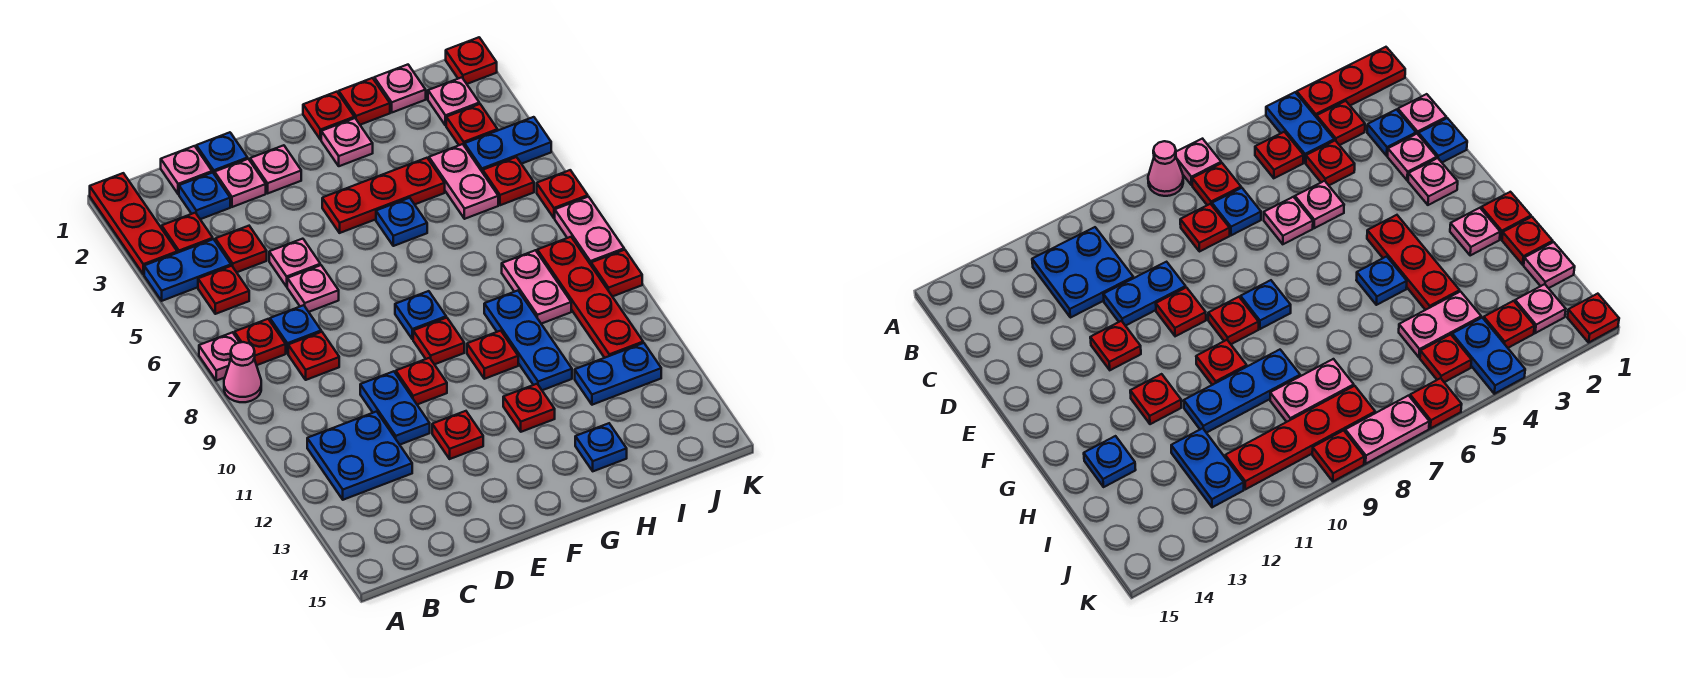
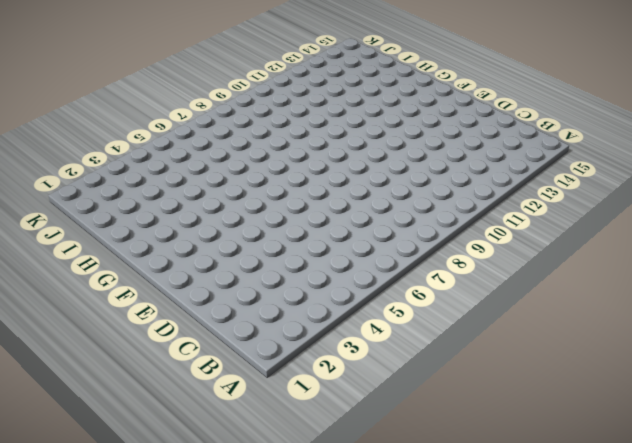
none -> red plate A1:A3 level 1
none -> blue plate A4:B4 level 1
none -> pink plate A7 level 1
none -> pink cone A8 level 1

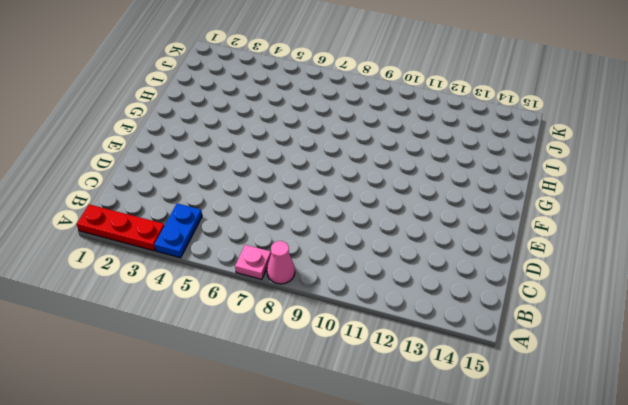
none -> red plate B3 level 1
none -> red plate B5 level 1
none -> red plate B7 level 1
none -> blue plate B11:C12 level 1

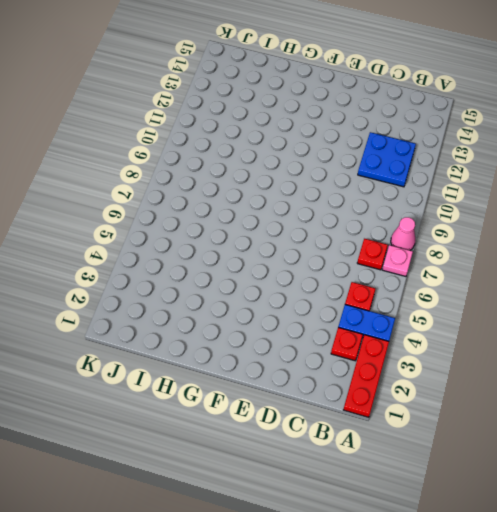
none -> pink plate C1 level 1
none -> blue plate C2 level 1
none -> red plate C4 level 1
none -> blue plate C7 level 1

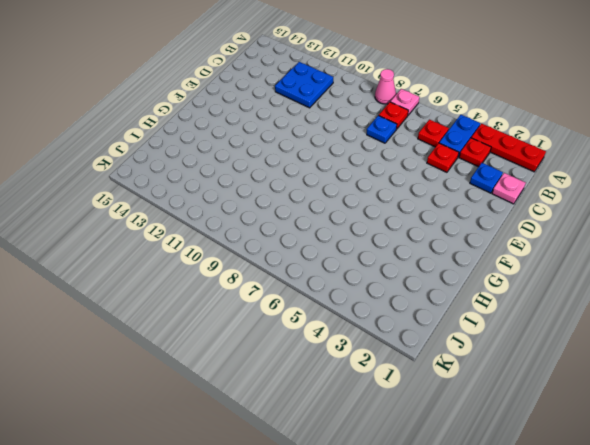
none -> red plate C8 level 1
none -> blue plate D1 level 1
none -> pink plate D2 level 1
none -> pink plate D5 level 1

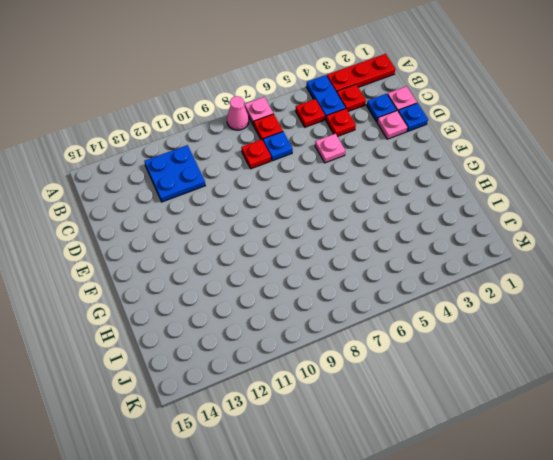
none -> pink plate D6 level 1
none -> blue plate D10:D11 level 1
none -> pink plate E2 level 1
none -> red plate E10 level 1

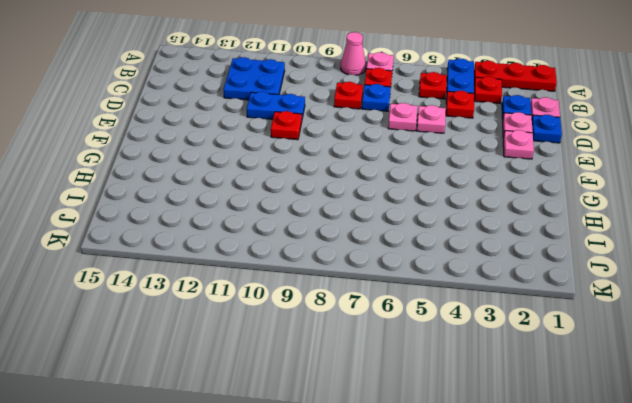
none -> red plate E12 level 1
none -> red plate F4:H4 level 1
none -> blue plate F8 level 1
none -> red plate F9 level 1

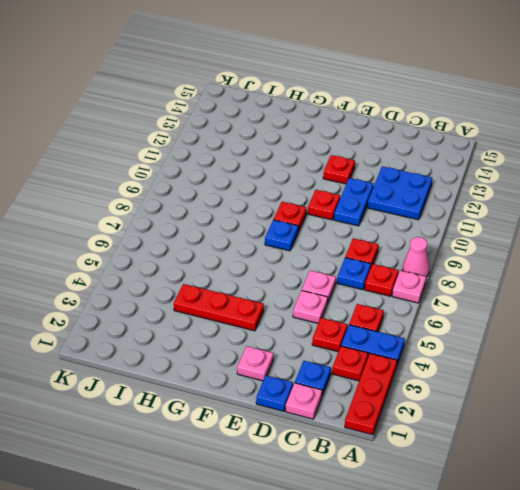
none -> pink plate D2 level 1
none -> red plate G1 level 1
none -> pink plate G2 level 1
none -> blue plate G5 level 1

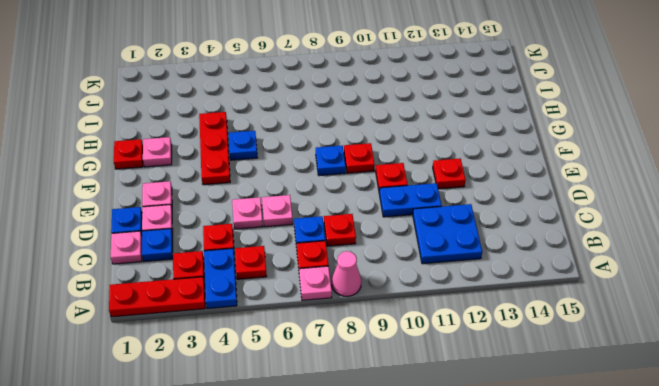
none -> red plate G10 level 1
none -> red plate G12 level 1
none -> red plate H1 level 1
none -> blue plate H9:H11 level 1

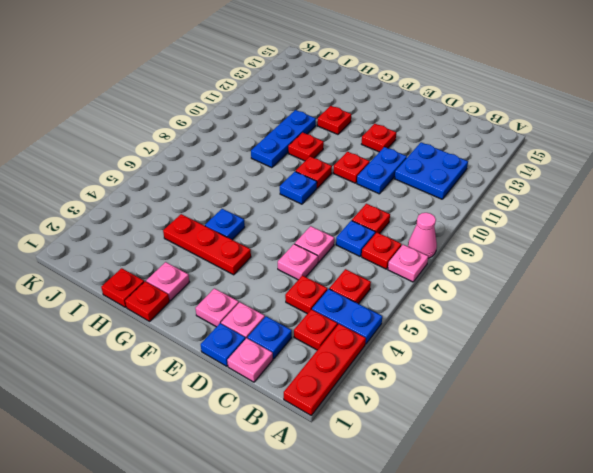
none -> blue plate H14 level 1
none -> pink plate I1 level 1
none -> pink plate I4:I5 level 1
none -> pink plate I8:I9 level 1

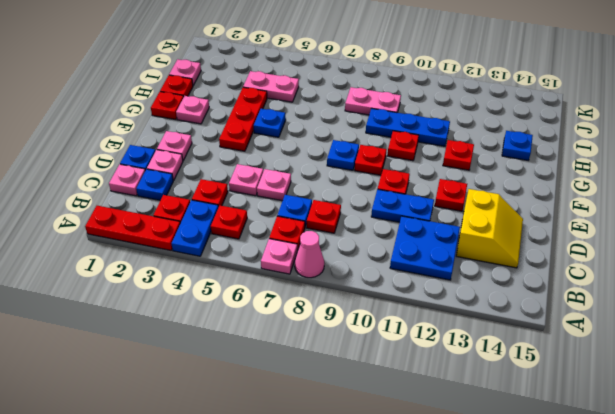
yellow slope C13:D14 level 1 top 13 -> none
none -> blue plate I12:J12 level 1
none -> pink plate J2 level 1
none -> red plate J3 level 1
none -> blue plate J4:K4 level 1

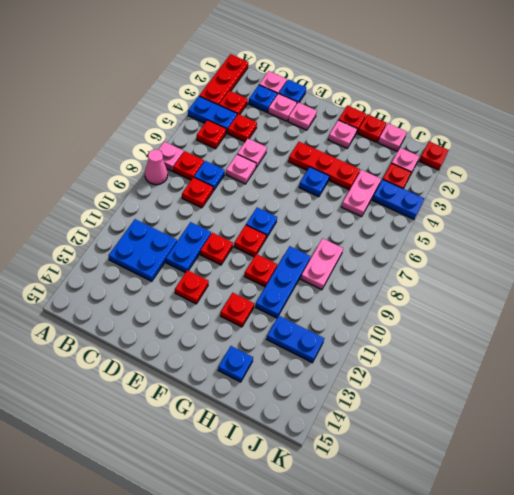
none -> red plate J5 level 1
none -> red plate J8:J11 level 1
none -> red plate K6 level 1
none -> pink plate K7:K8 level 1

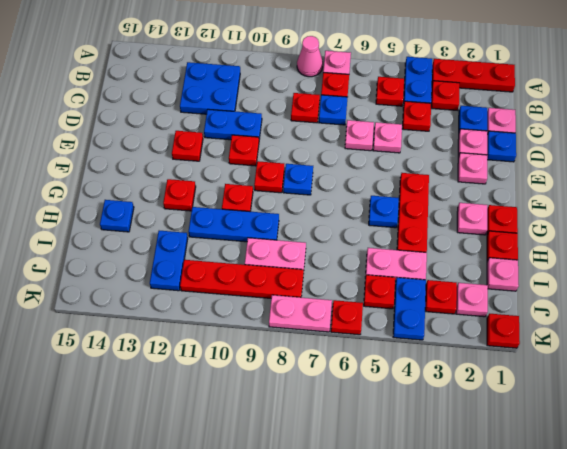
none -> red plate K9 level 1

